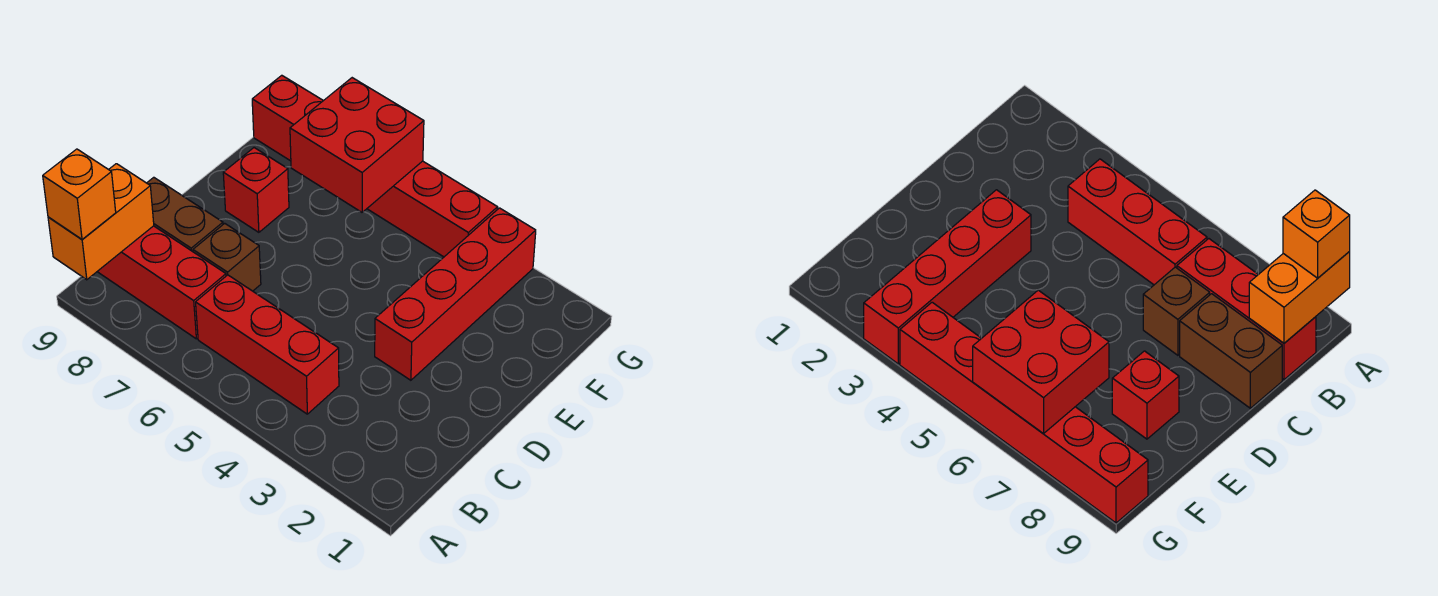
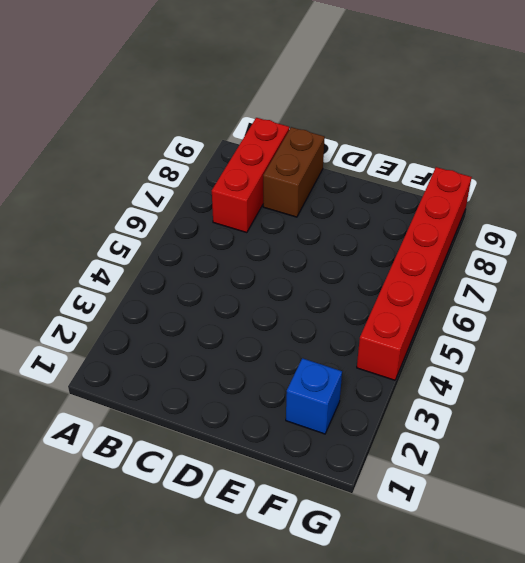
blue brick F2 level 1 -> none
none -> red brick B4:B6 level 1
none -> brown brick C7 level 1

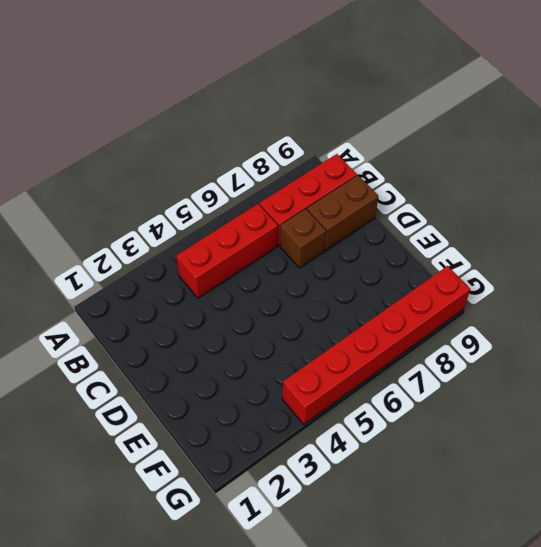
none -> red brick D3:G3 level 1
none -> red brick E8 level 1

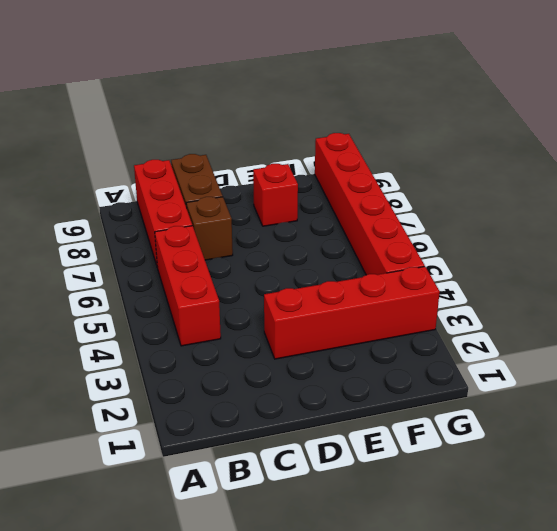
none -> orange brick A9:B9 level 2
none -> red brick F6:G7 level 2

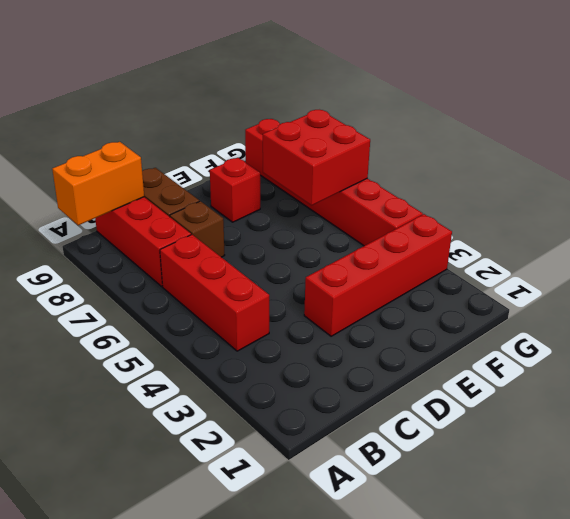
none -> orange brick A9 level 3

